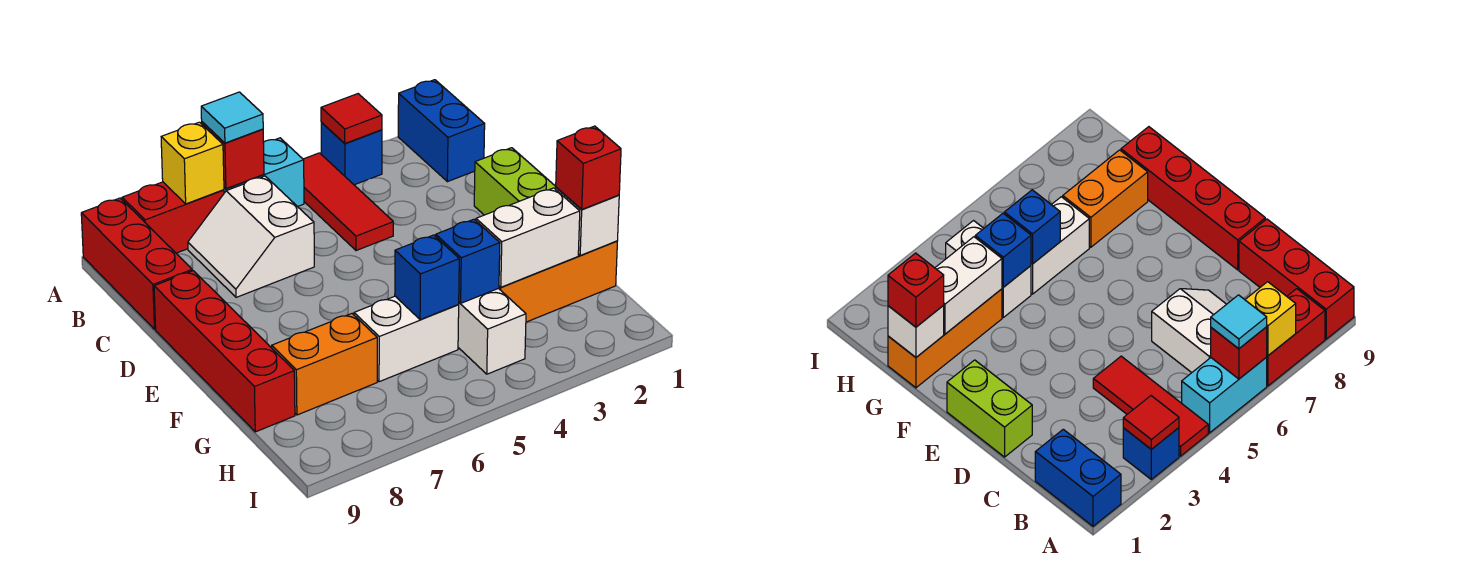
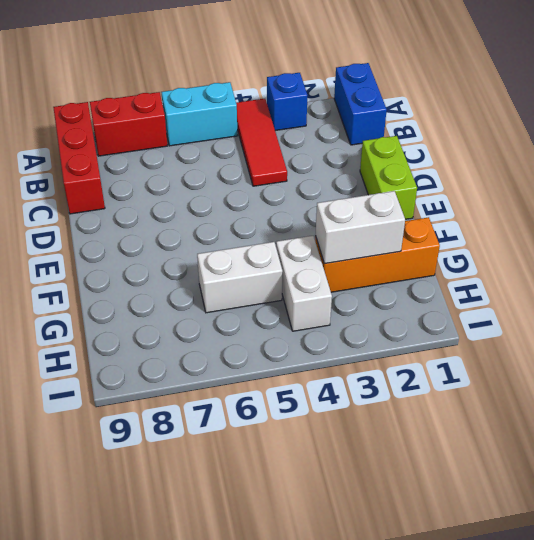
none -> white slope B6:C7 level 1 top 6
none -> red brick D9:G9 level 1
none -> orange brick G7:G8 level 1

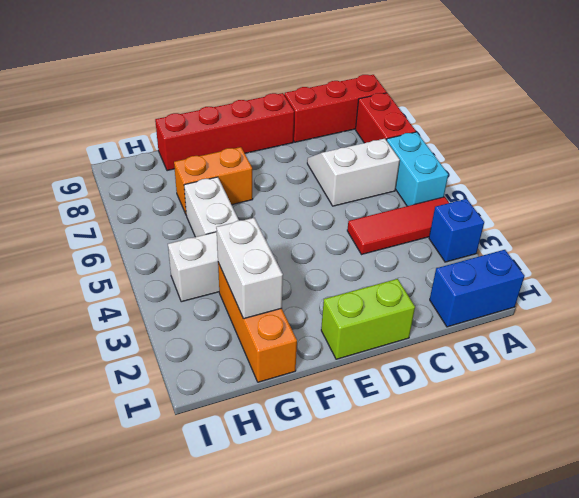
orange brick F7:G7 level 1 -> orange brick G7:G8 level 1
none -> red tile A3 level 2
none -> red brick A6 level 2
none -> yellow brick A7 level 2

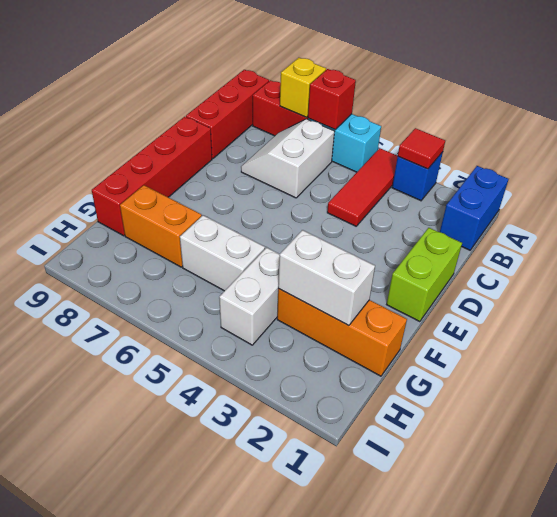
none -> white brick G1 level 2
none -> blue brick G4 level 2
none -> blue brick G5 level 2

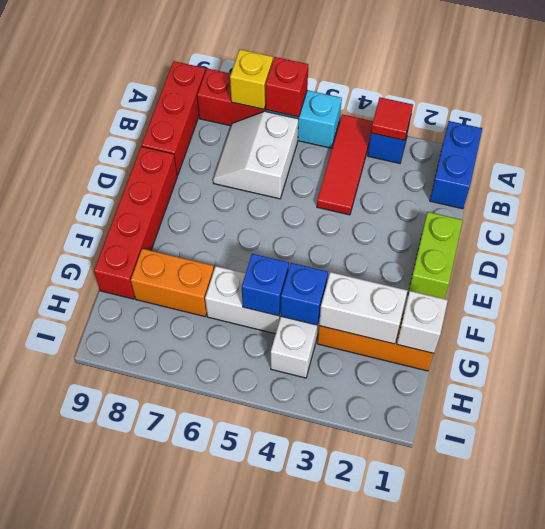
none -> cyan tile A6 level 3
none -> red brick G1 level 3

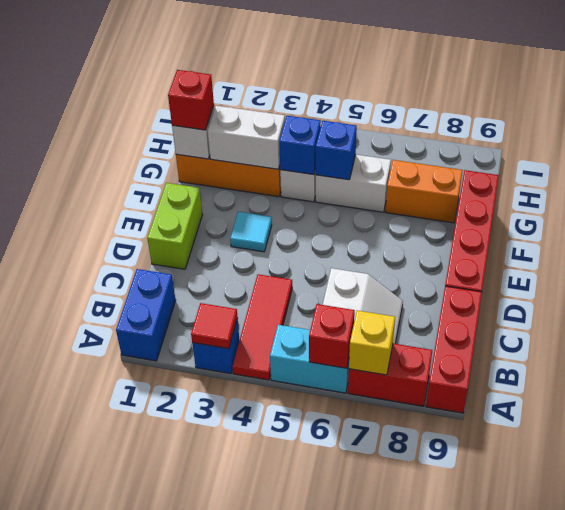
cyan tile E3 level 1 -> cyan tile A6 level 3

